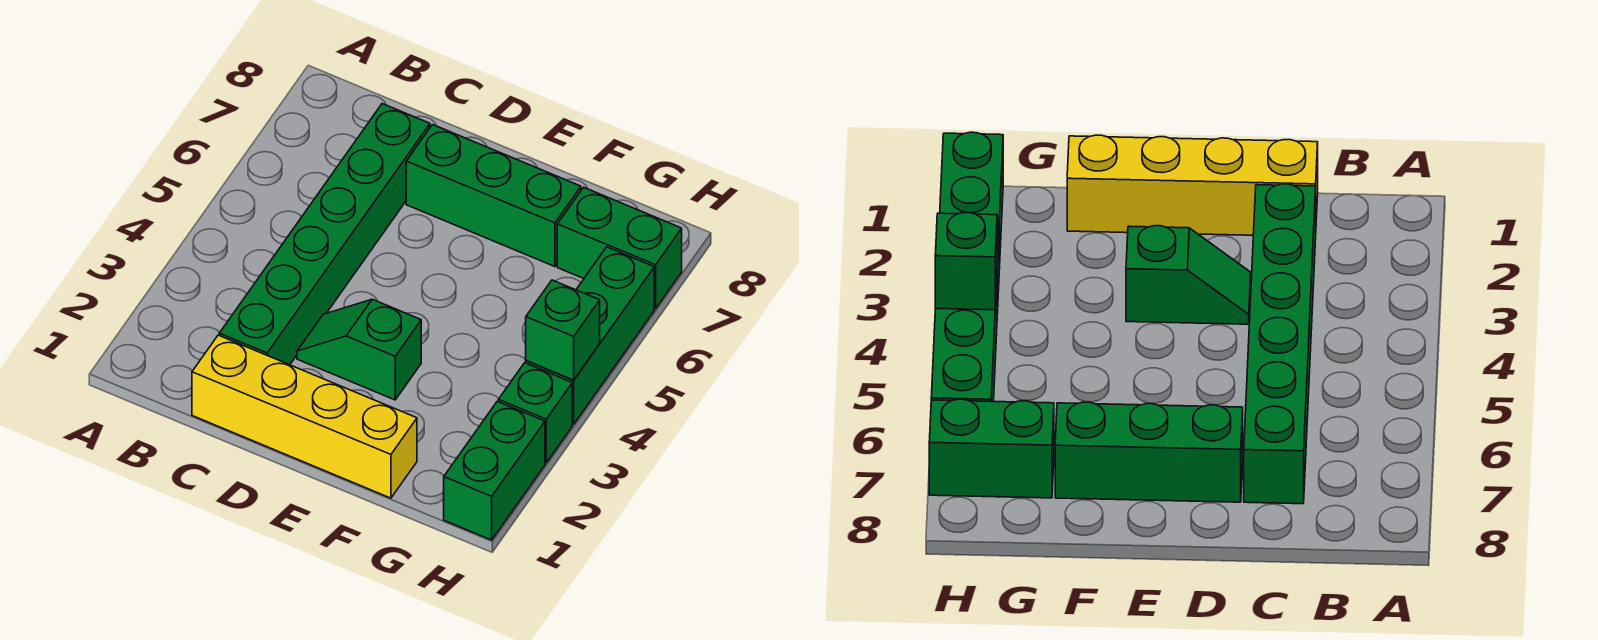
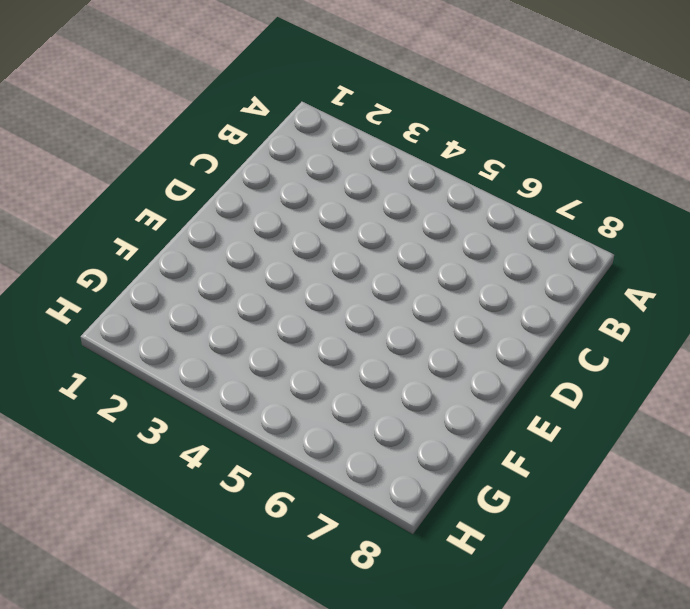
none -> yellow brick C1:F1 level 1
none -> green brick C2:C7 level 1

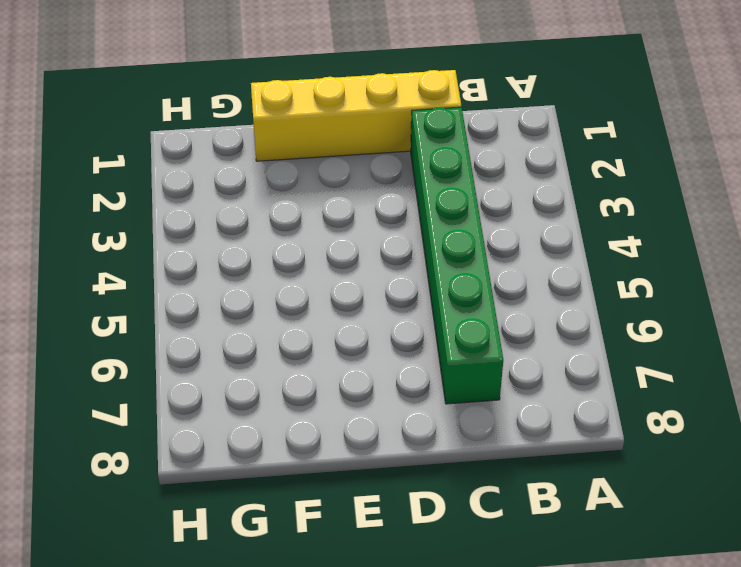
none -> green slope D3:E3 level 1 top E
none -> green brick D7:F7 level 1

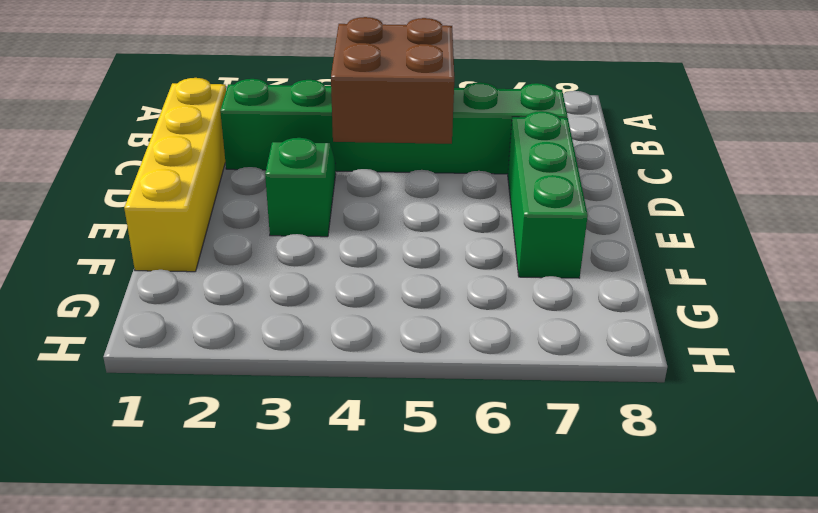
brown brick C4:D5 level 2 -> none
none -> green brick G7:H7 level 1
none -> green brick H1:H2 level 1

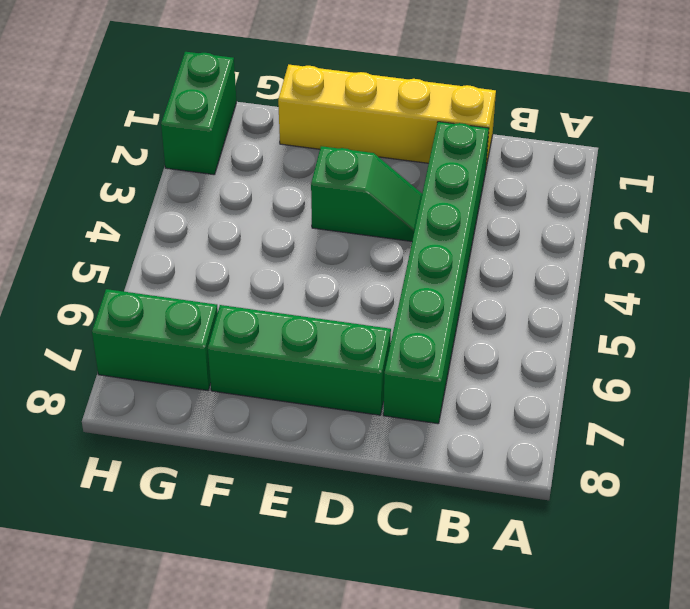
none -> green brick H3 level 1
none -> green brick H4:H6 level 1

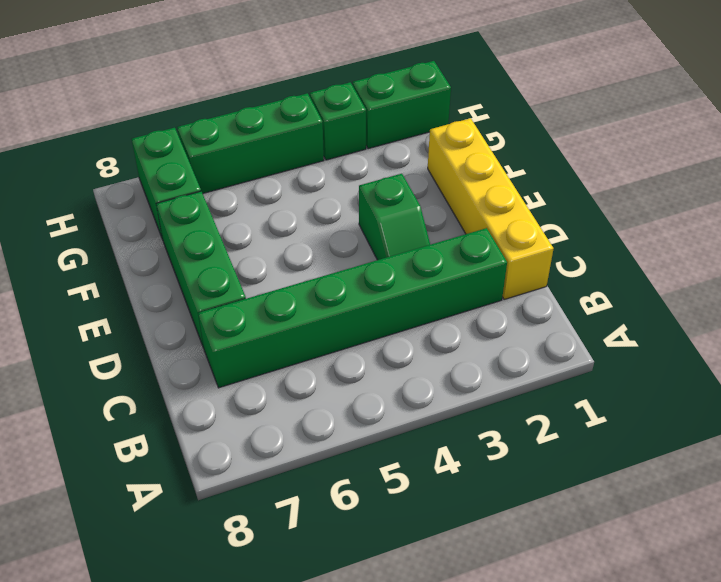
none -> green brick H4 level 2

